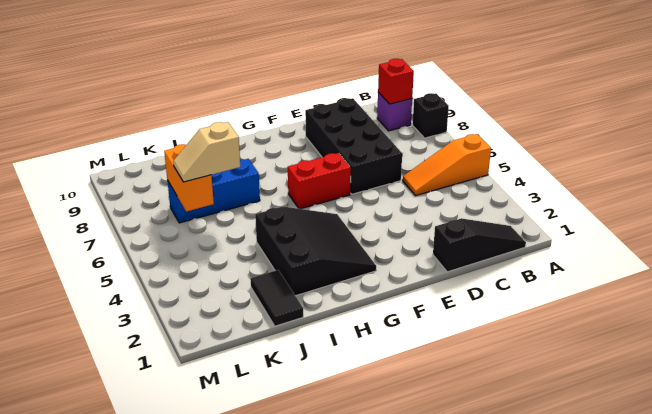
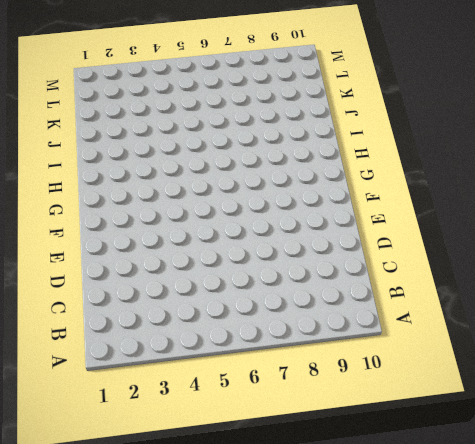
none -> orange slope A5:C5 level 1 top A
none -> black brick A8 level 1
none -> black slope B1:D1 level 1 top D

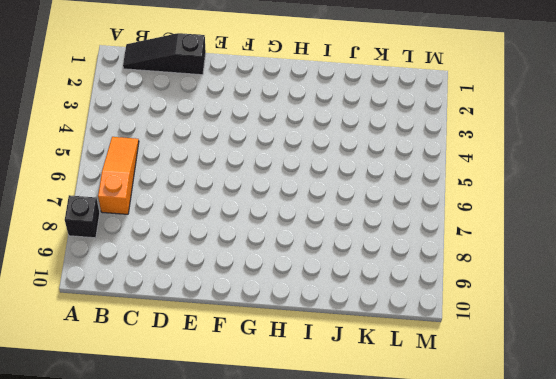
orange slope B5:B7 level 1 top 7 -> orange slope A5:C5 level 1 top A
none -> purple brick B9 level 1
none -> black brick D6:E9 level 1
none -> red brick F6:G6 level 1

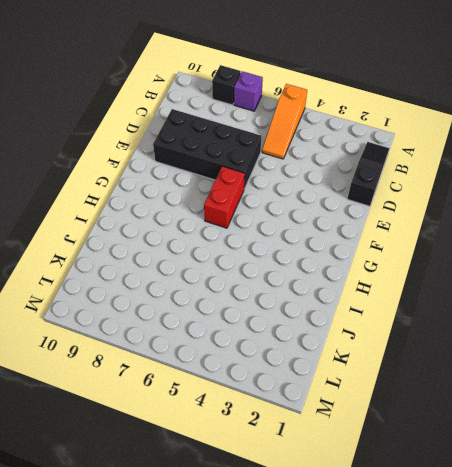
purple brick A7 level 1 -> purple brick B9 level 1
none -> black slope G2:I4 level 1 top I
none -> blue brick I7:K7 level 1
none -> black tile J1:J2 level 1

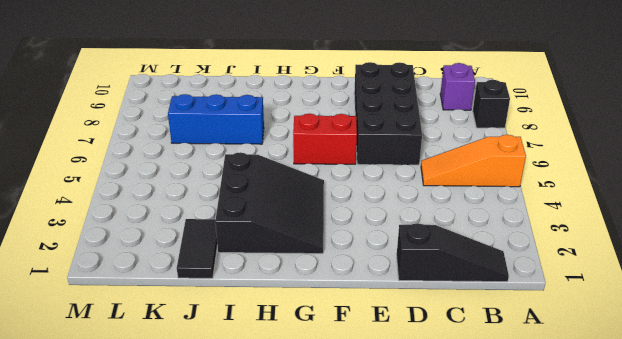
none -> red brick B9 level 2
none -> orange brick K6:K7 level 2
none -> tan slope J6:K6 level 3 top J

